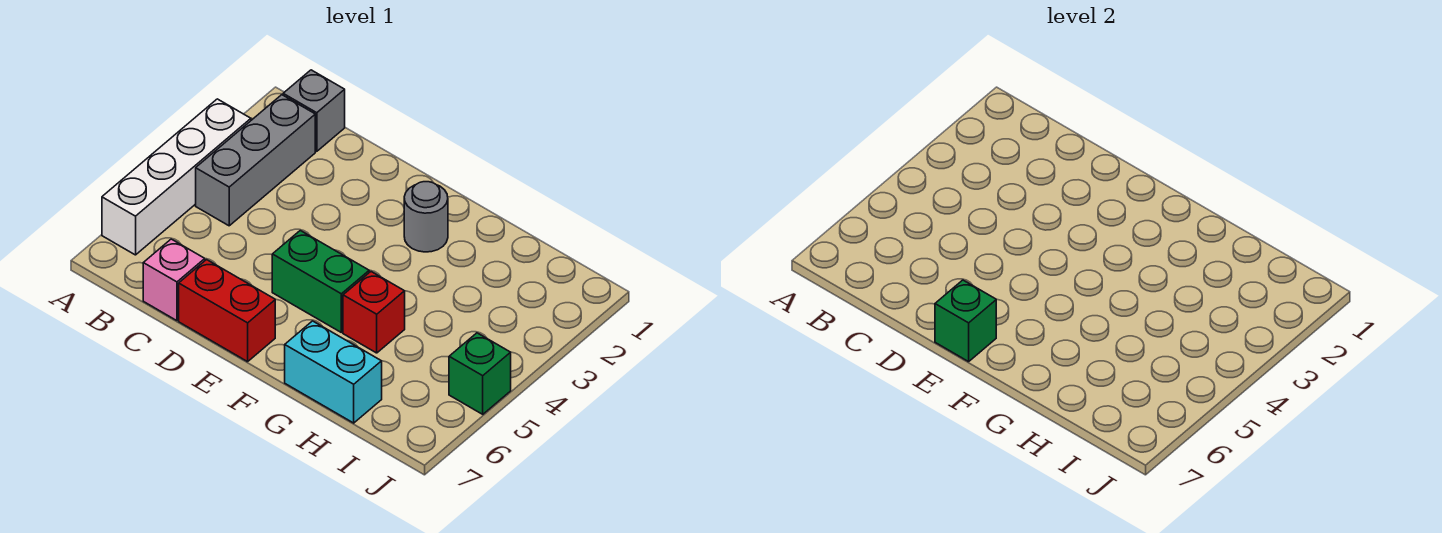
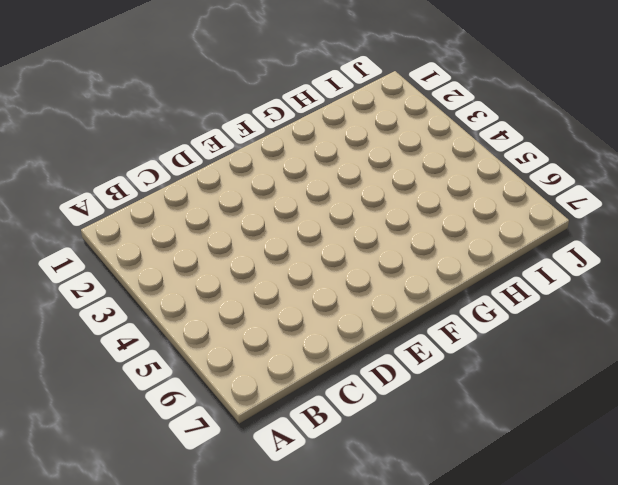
none -> white brick A3:A6 level 1
none -> grey brick B1 level 1

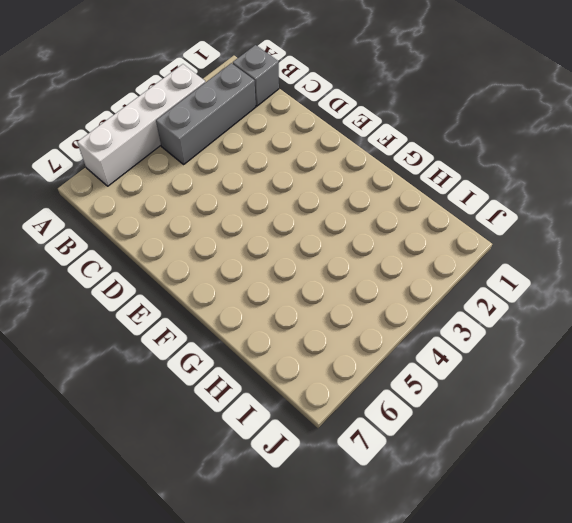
none -> pink brick C7 level 1
none -> red brick D7:E7 level 1

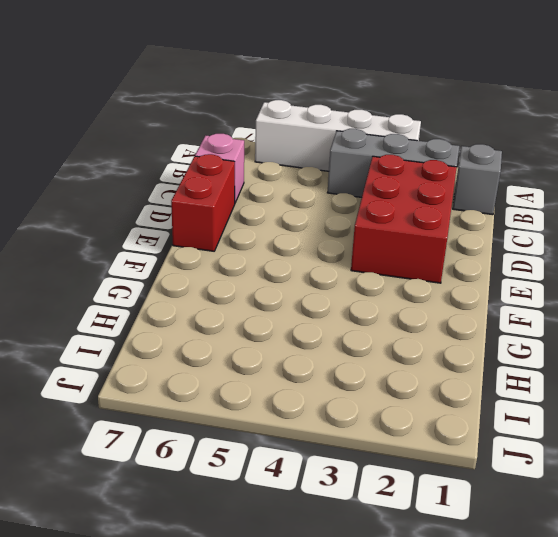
red brick C2:E3 level 1 -> none
none -> green brick E5:F5 level 1
none -> grey round brick F2 level 1

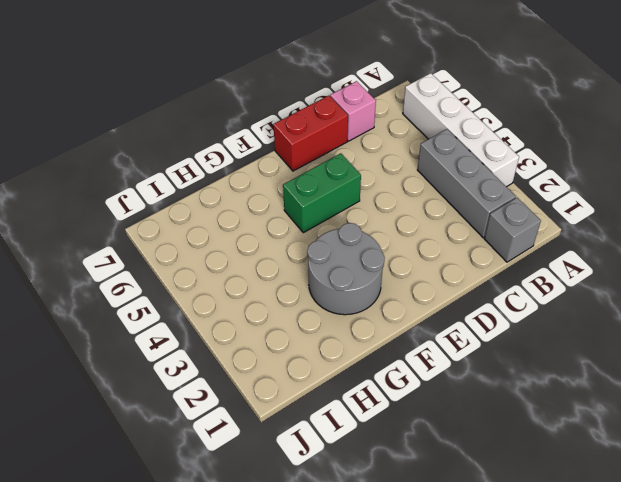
grey round brick F2:G3 level 1 -> grey round brick F2 level 1
none -> red brick G5 level 1
none -> cyan brick G7:H7 level 1

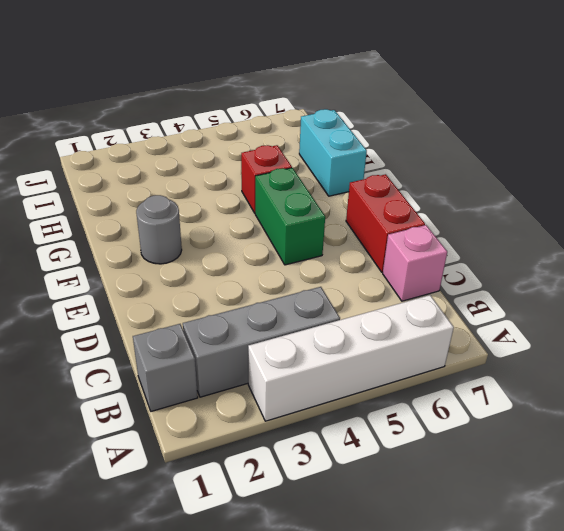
none -> green brick J5 level 1
none -> green brick E7 level 2

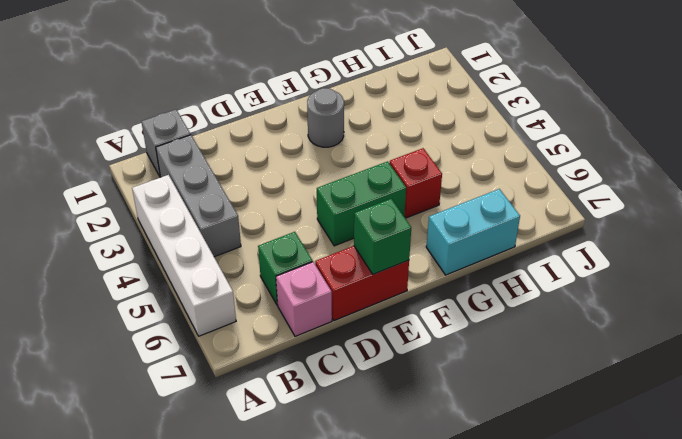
green brick C6 level 1 -> green brick J5 level 1

